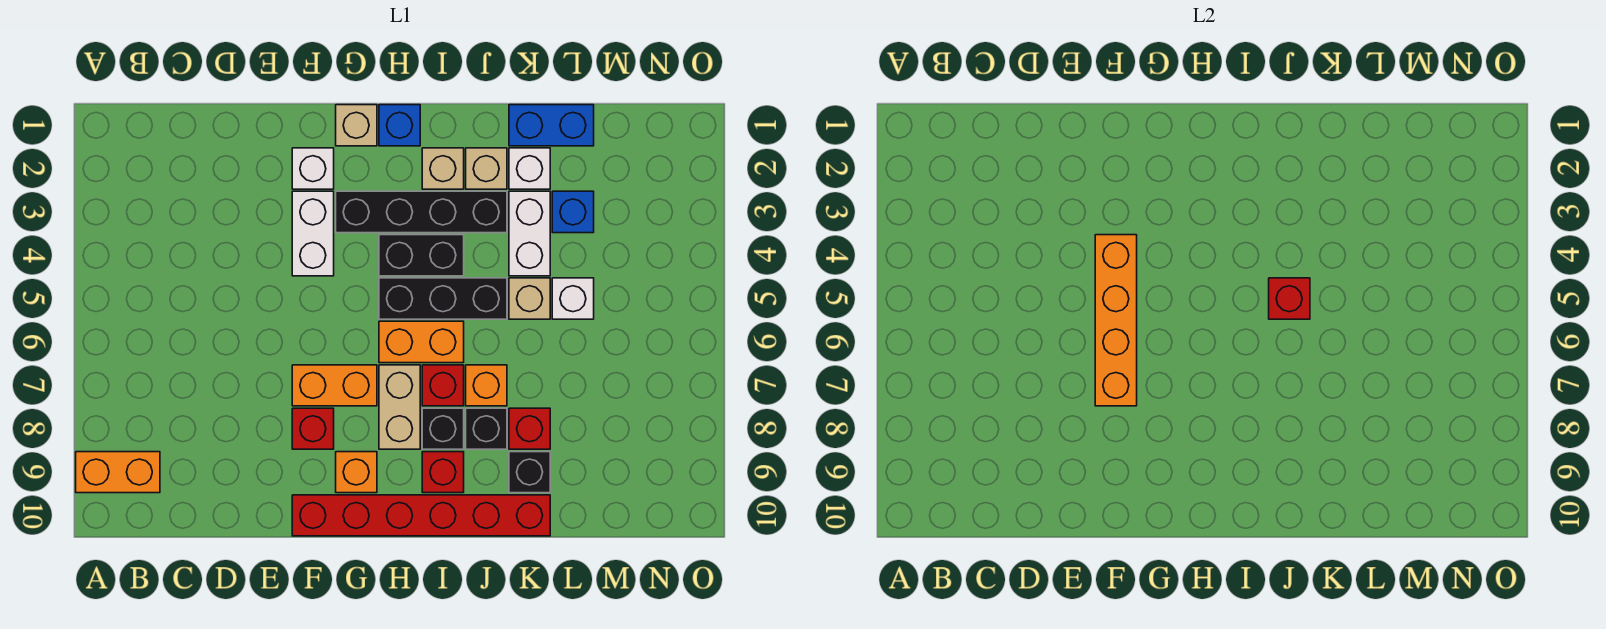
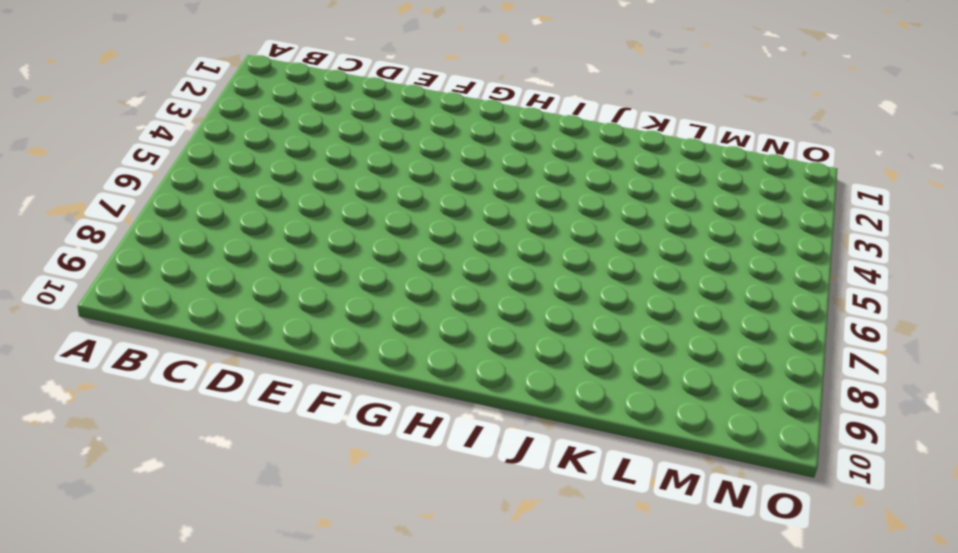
none -> orange brick A9:B9 level 1
none -> white brick F2 level 1
none -> white brick F3:F4 level 1
none -> orange brick F7:G7 level 1

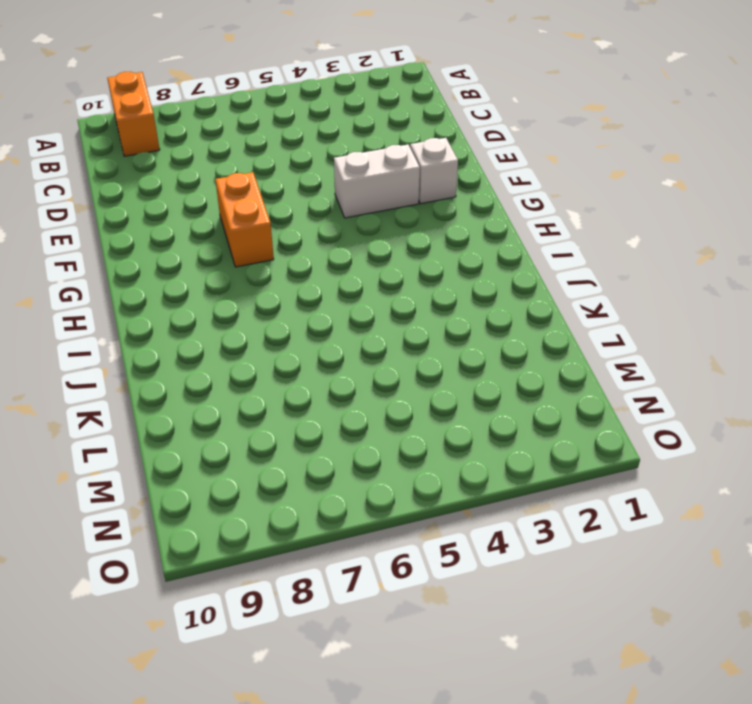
none -> red brick F8 level 1
none -> red brick F10:K10 level 1
none -> tan brick G1 level 1
none -> black brick G3:J3 level 1

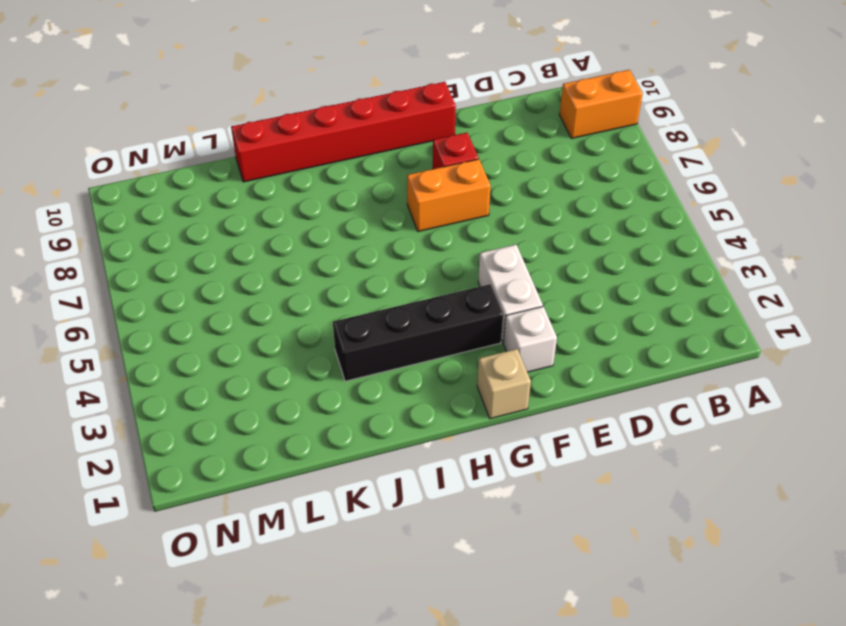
none -> orange brick G9 level 1
none -> blue brick H1 level 1
none -> black brick H4:I4 level 1
none -> black brick H5:J5 level 1

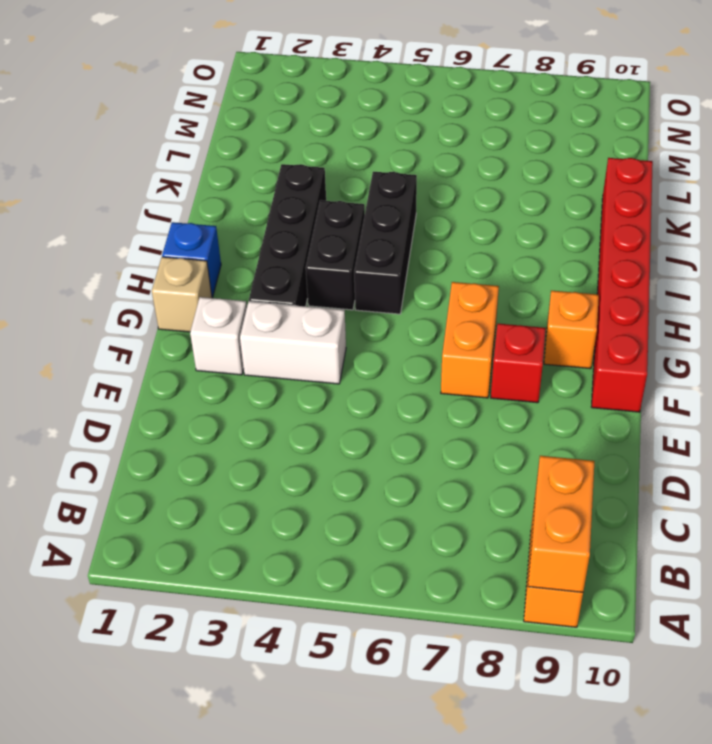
orange brick A9:B9 level 2 -> orange brick H6:I6 level 1
none -> tan brick H7:H8 level 1
none -> tan brick I2 level 1
none -> red brick I7 level 1
none -> black brick I8 level 1

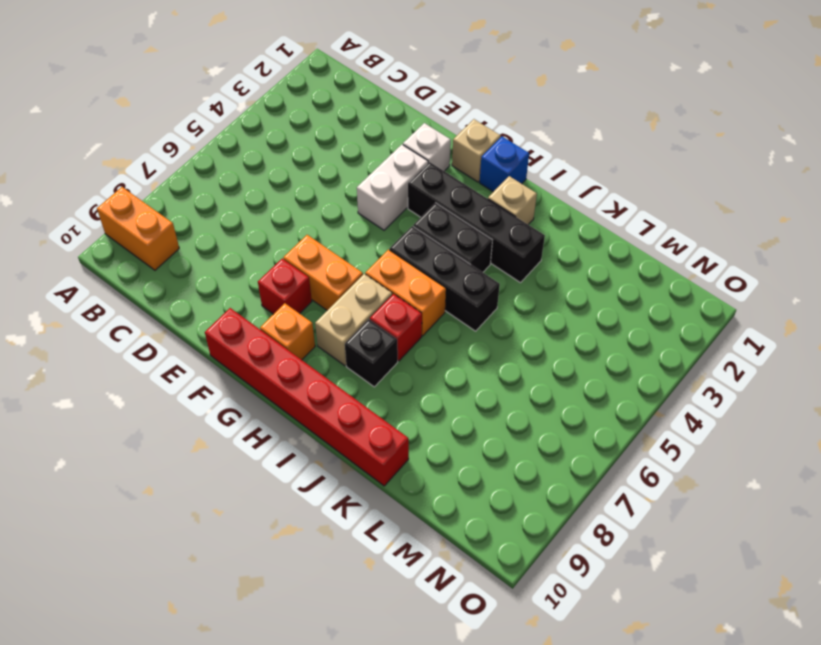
none -> red brick I9 level 1
none -> tan brick J2 level 1
none -> orange brick J7 level 1
none -> black brick J8 level 1

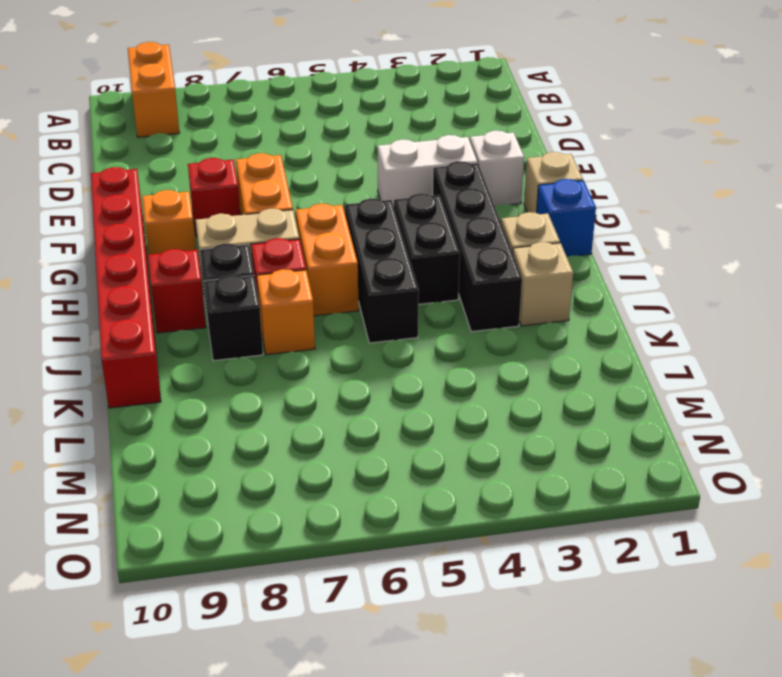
none -> blue brick K1:L1 level 1
none -> white brick K2 level 1
none -> white brick K3:K4 level 1
none -> tan brick K5 level 1

